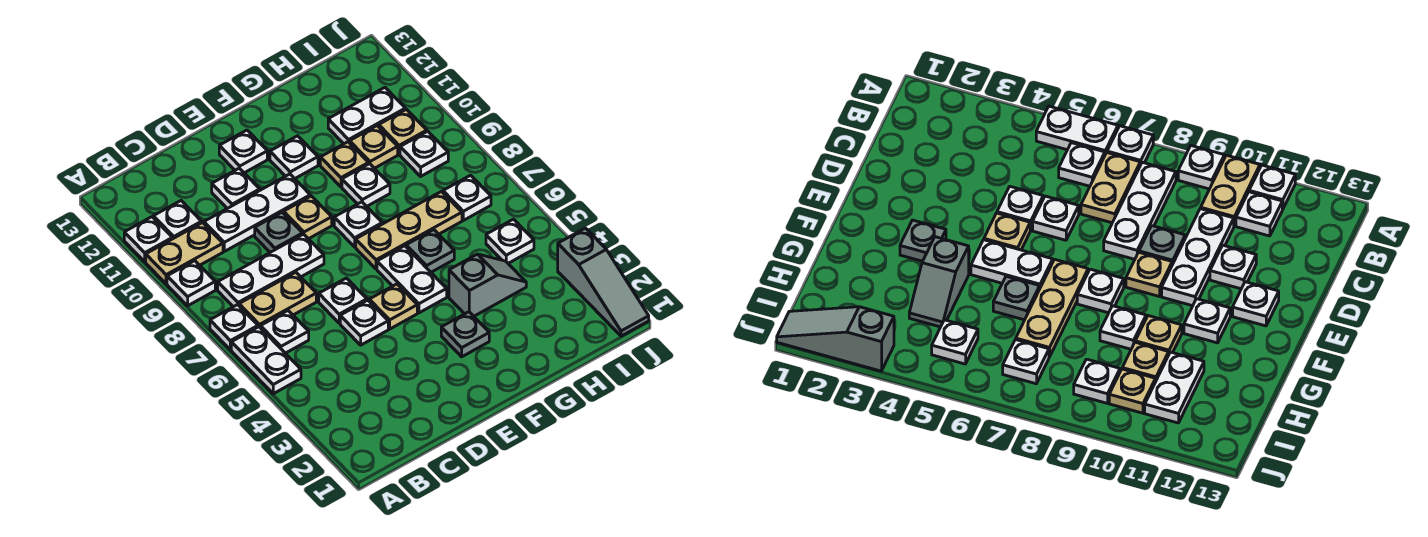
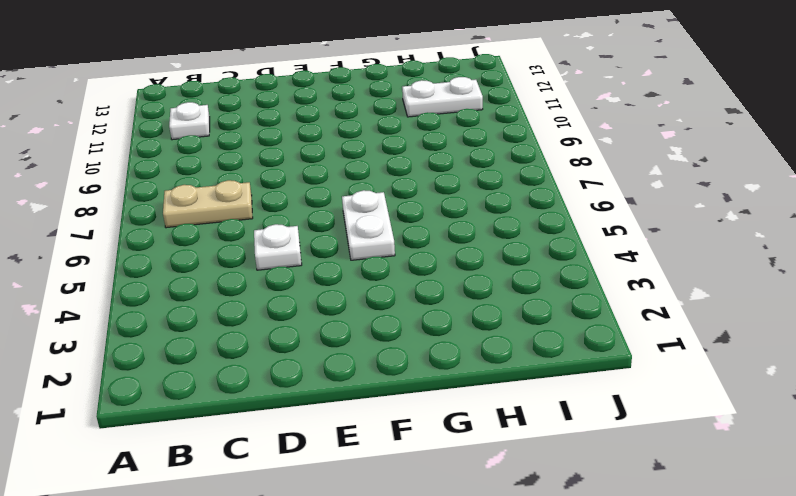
none -> white plate A5:A6 level 1
none -> white plate A7 level 1
none -> white plate A9 level 1
none -> tan plate A10:B10 level 1

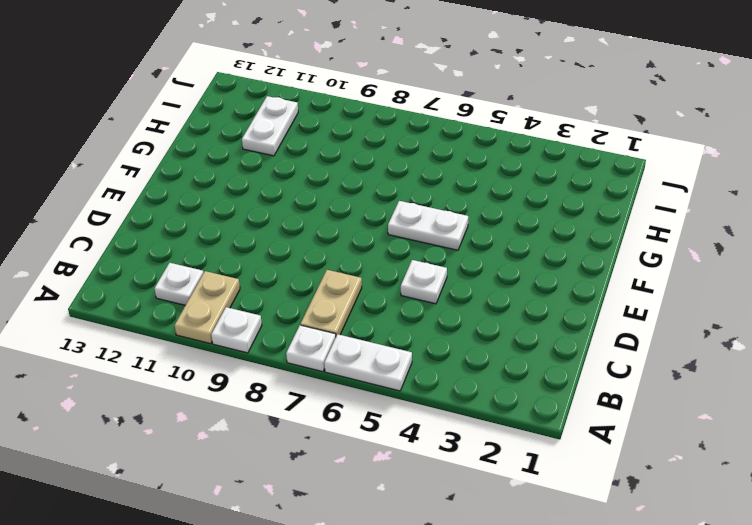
none -> white plate A11 level 1
none -> white plate B6 level 1
none -> white plate B8:D8 level 1
none -> white plate C10:E10 level 1

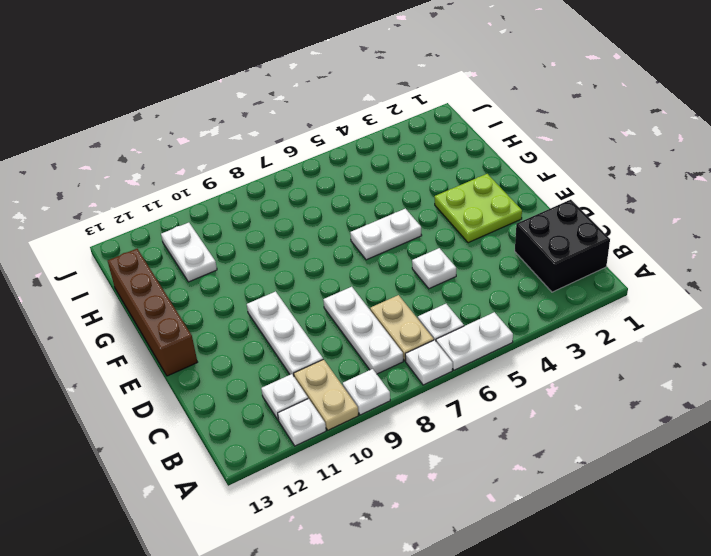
black brick B1:C2 level 1 -> none
lime plate E2:F3 level 1 -> grey plate F3 level 1
brown brick E13:H13 level 1 -> none
none -> white plate D6 level 1
none -> grey plate D9 level 1
none -> white plate D11 level 1
none -> tan plate E5 level 1

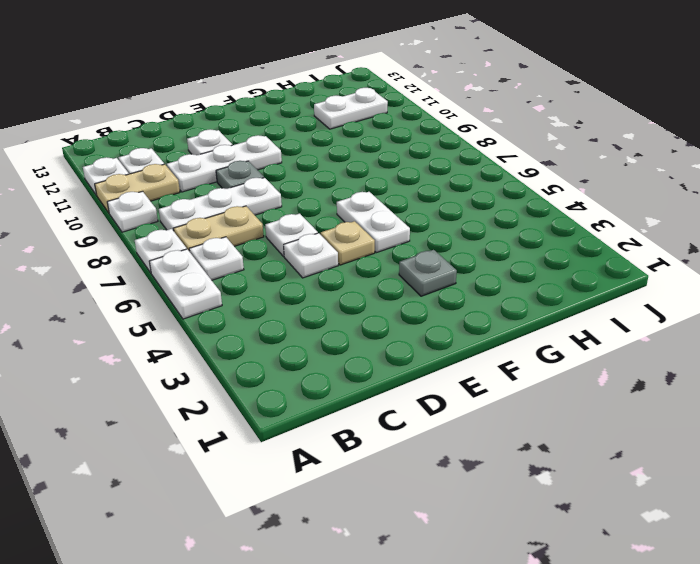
none -> tan plate E9 level 1
none -> white plate E12 level 1
none -> tan plate F7:H7 level 1
none -> white plate F8 level 1

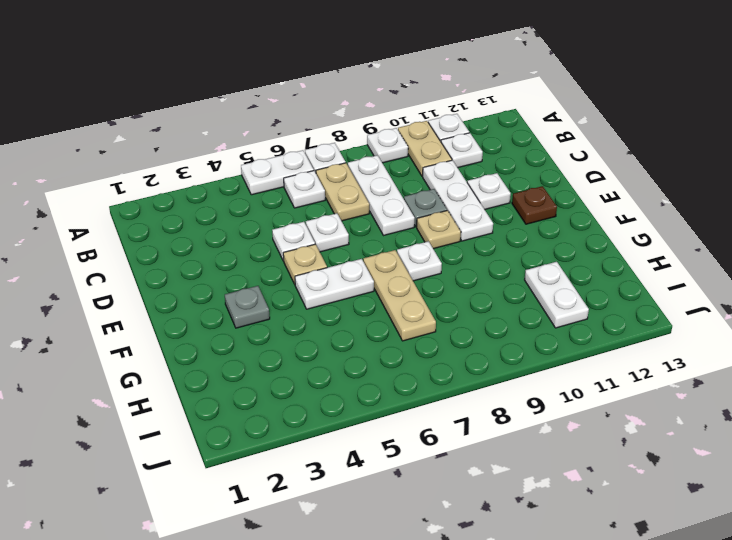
brown plate E12 level 1 -> white plate E12 level 1
none -> white plate F11 level 1
none -> grey slope G4:H4 level 1 top G
none -> grey plate G6 level 1
none -> white plate G9 level 1

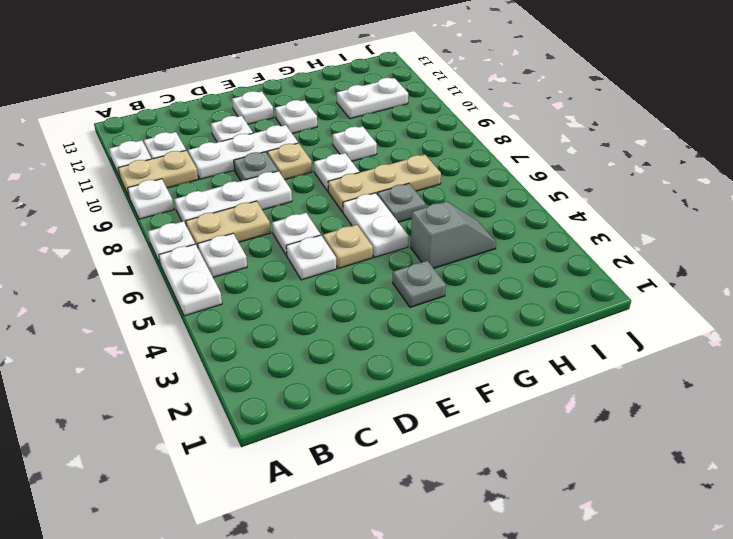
none -> tan plate G10 level 1
none -> tan plate H10 level 1
none -> white plate I5 level 1
none -> white plate I7 level 1

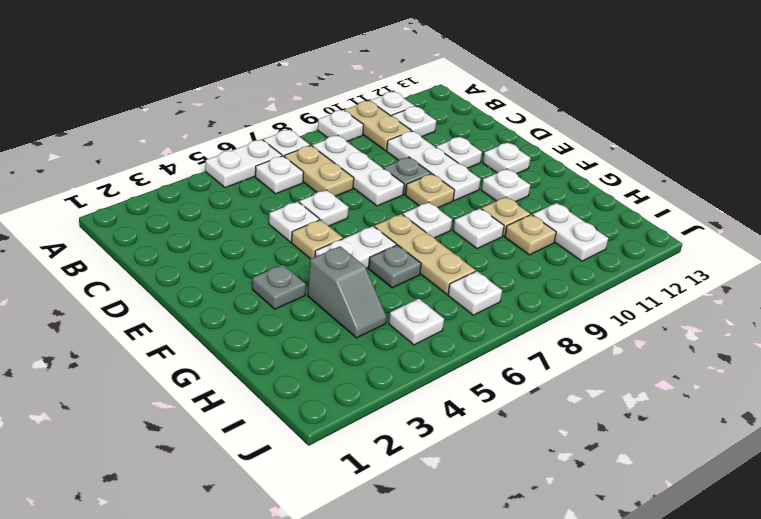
none -> white plate I9 level 1
none -> tan plate I10 level 1
none -> grey slope J1:J3 level 1 top 3

